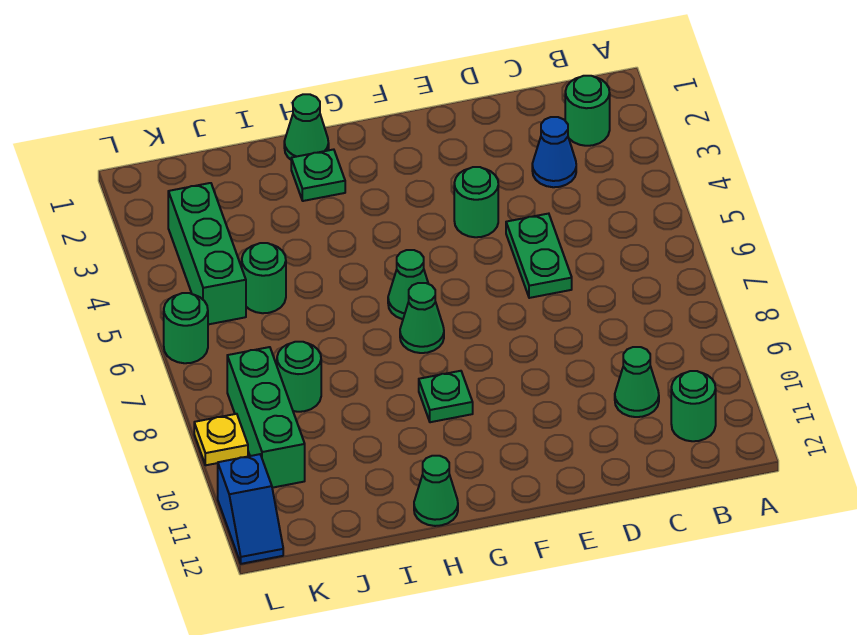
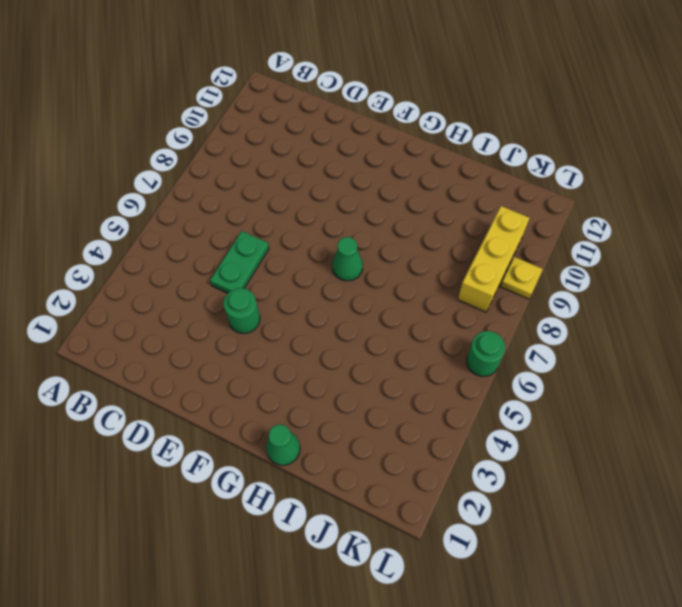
yellow brick K8:K10 level 1 -> green brick K8:K10 level 1
none -> green round brick B2 level 1
none -> green round brick B11 level 1
none -> blue cone C3 level 1

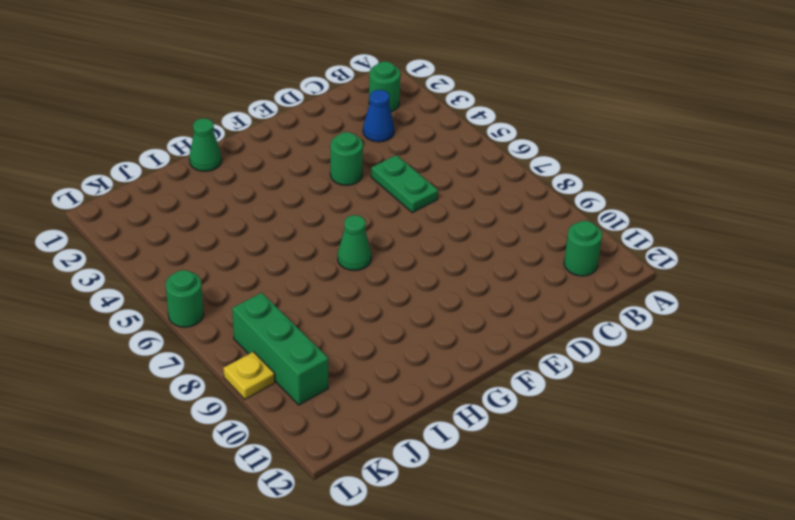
none -> green cone C10 level 1
none -> green cone G6 level 1
none -> green plate G9 level 1

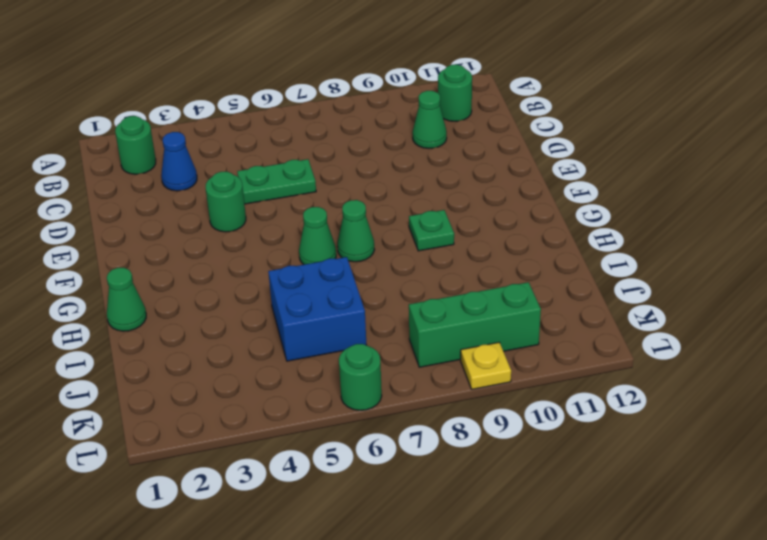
blue brick I5:J6 level 1 -> green round brick J5 level 1
none -> green plate H2 level 1
none -> green cone H12 level 1
none -> green round brick J8 level 1

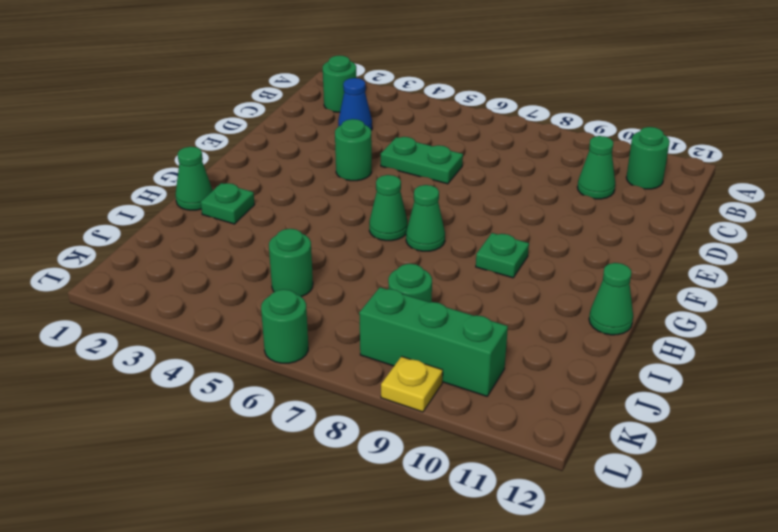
none -> green brick K3:K5 level 1
none -> blue slope L11:L12 level 1 top 11

